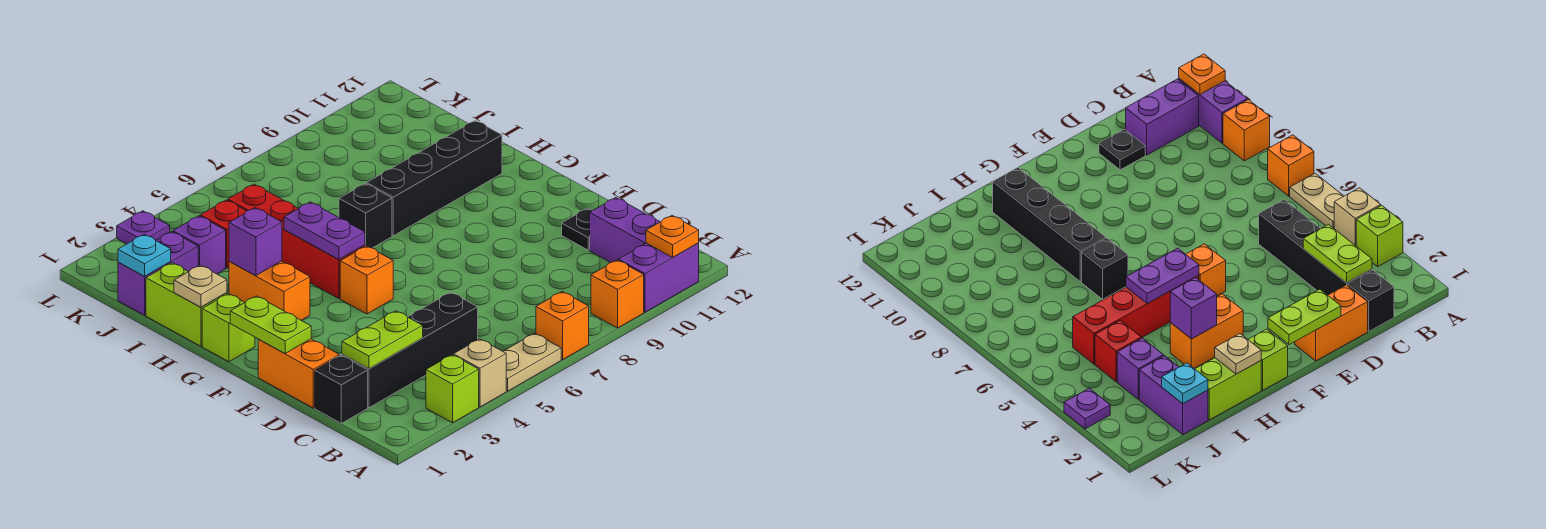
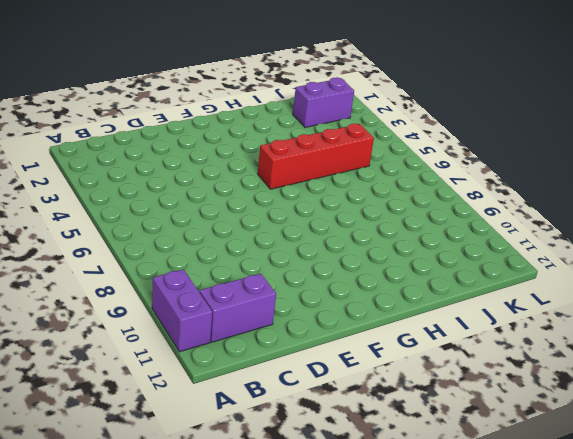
purple brick J2:K2 level 1 -> purple brick J1:J2 level 1
none -> lime brick A3 level 1
none -> tan brick A4 level 1
none -> tan plate A5:A6 level 1

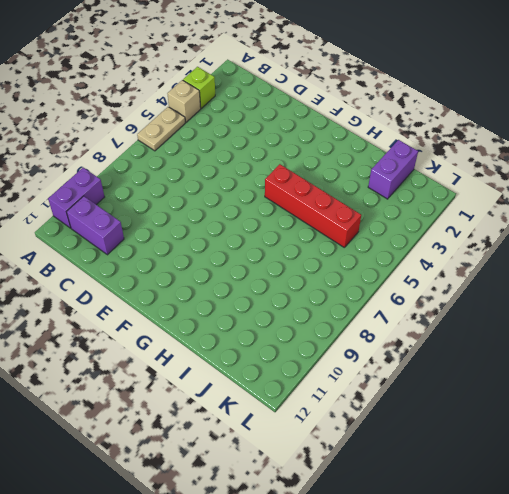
none -> orange brick A7 level 1
none -> orange brick A9 level 1
none -> black brick C1 level 1

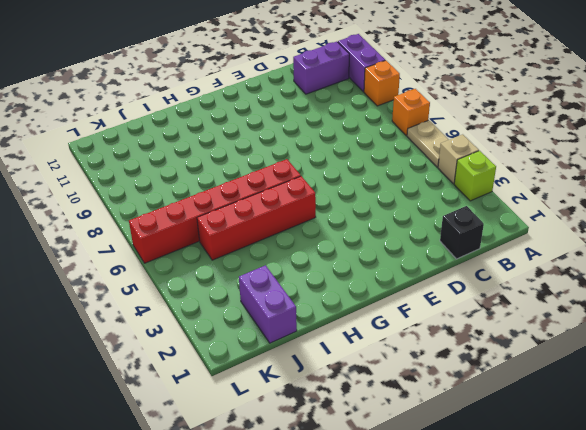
red brick G6:L6 level 1 -> none
none -> black brick C2:C5 level 1
none -> orange brick D1:E1 level 1
none -> black plate D11 level 1

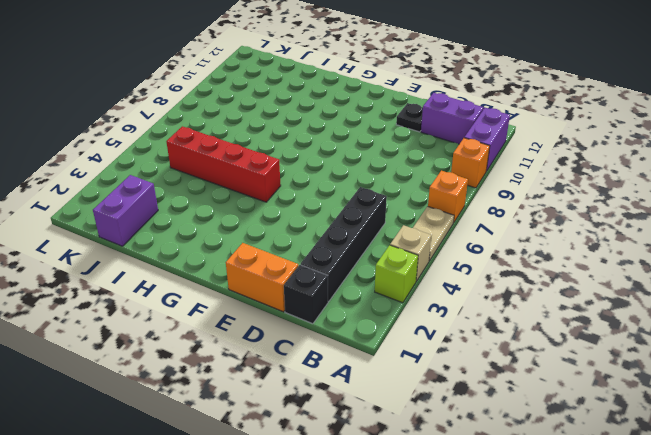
none -> orange brick F5 level 1
none -> lime brick G1 level 1
none -> orange brick G3:H3 level 1

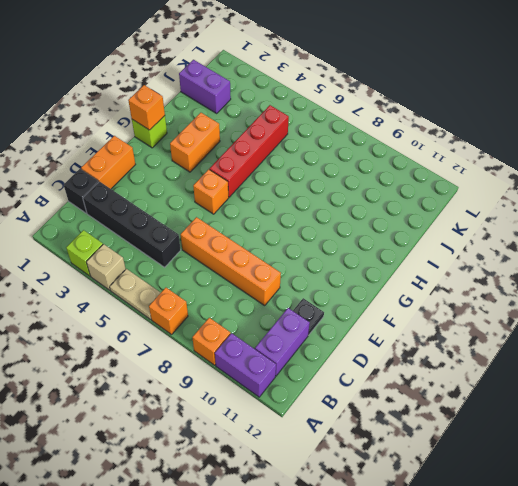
orange brick D6:D9 level 1 -> none
orange brick G1 level 2 -> none
none -> lime brick H1:I1 level 1
none -> black brick H7 level 1
none -> black brick H8:H11 level 1

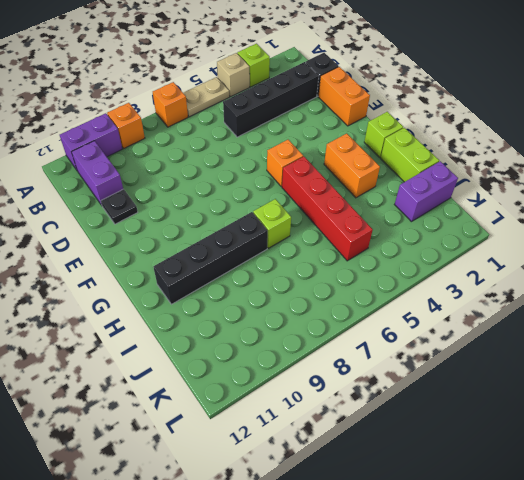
lime brick H7 level 1 -> black brick H7 level 1
none -> purple brick J3 level 1
none -> red brick J4 level 1
none -> purple plate L3 level 1

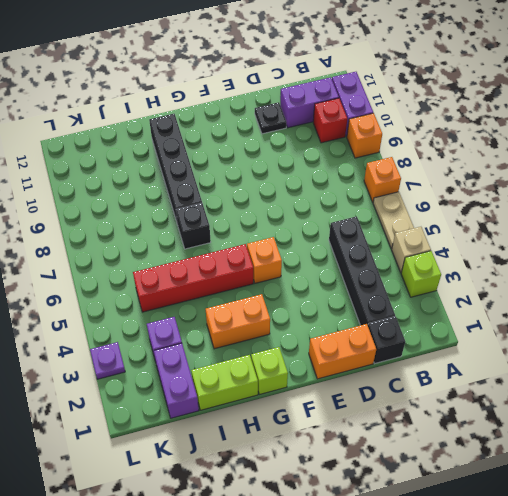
red brick B10 level 1 -> red brick J4 level 1
none -> orange plate A11 level 2
none -> lime plate C2:C3 level 2
none -> lime plate E1:F1 level 2

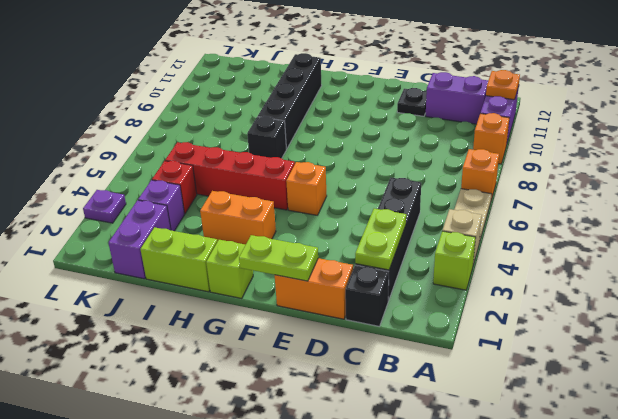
none -> purple plate G5:H5 level 2
none -> tan plate H1 level 2
none -> purple brick H3 level 2

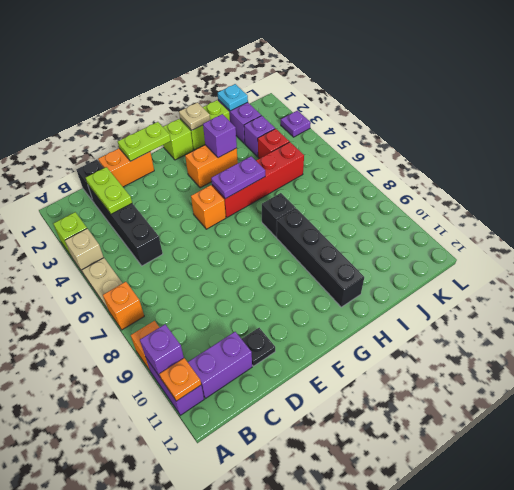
purple brick A10 level 2 -> none

